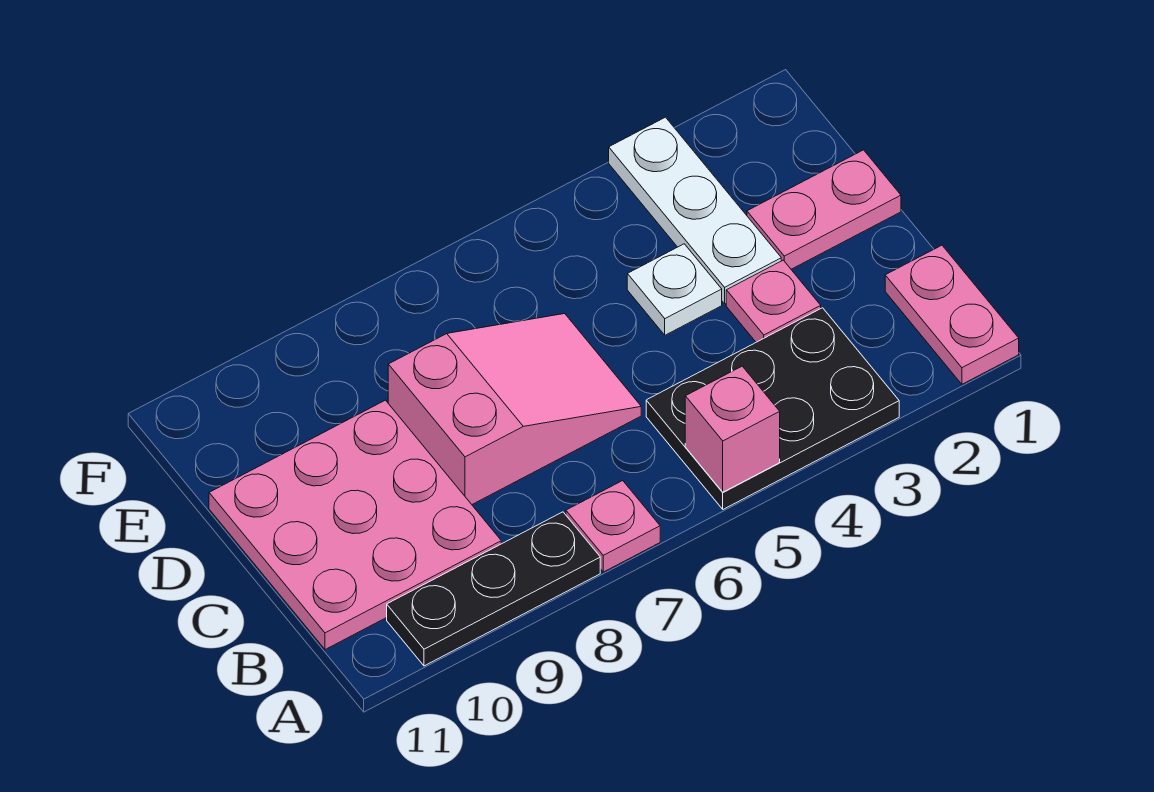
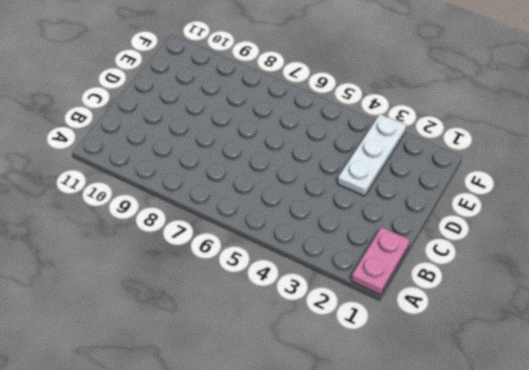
none -> black plate A3:B5 level 1
none -> pink plate A7 level 1

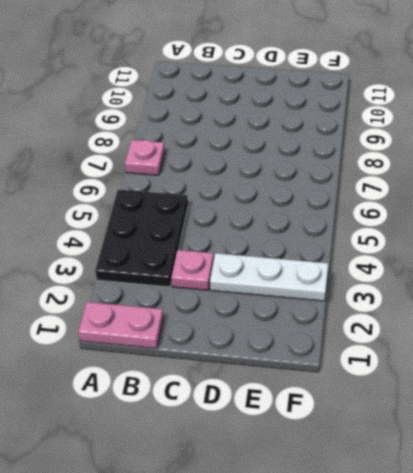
none -> black plate A8:A10 level 1
none -> pink plate B9:D11 level 1

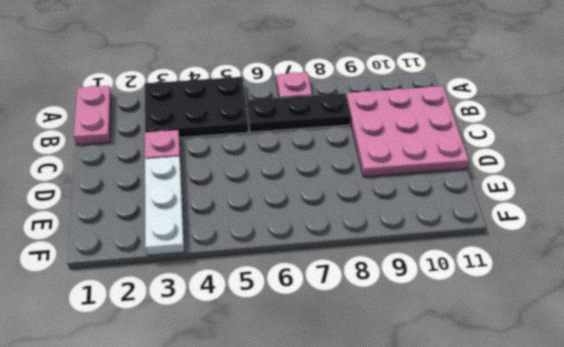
black plate B6:B8 level 1 -> black plate A8:A10 level 1
none -> pink slope C6:D8 level 1 top 8
none -> pink plate D1:D2 level 1

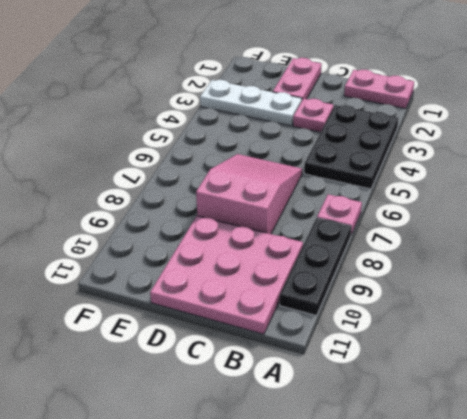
none -> white plate D4 level 1
none -> pink brick A5 level 2

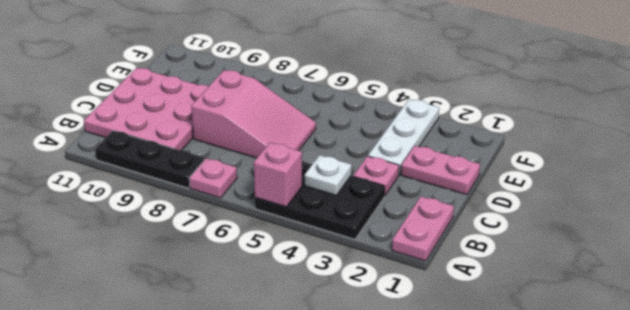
white plate B4 level 2 -> white plate D4 level 1

